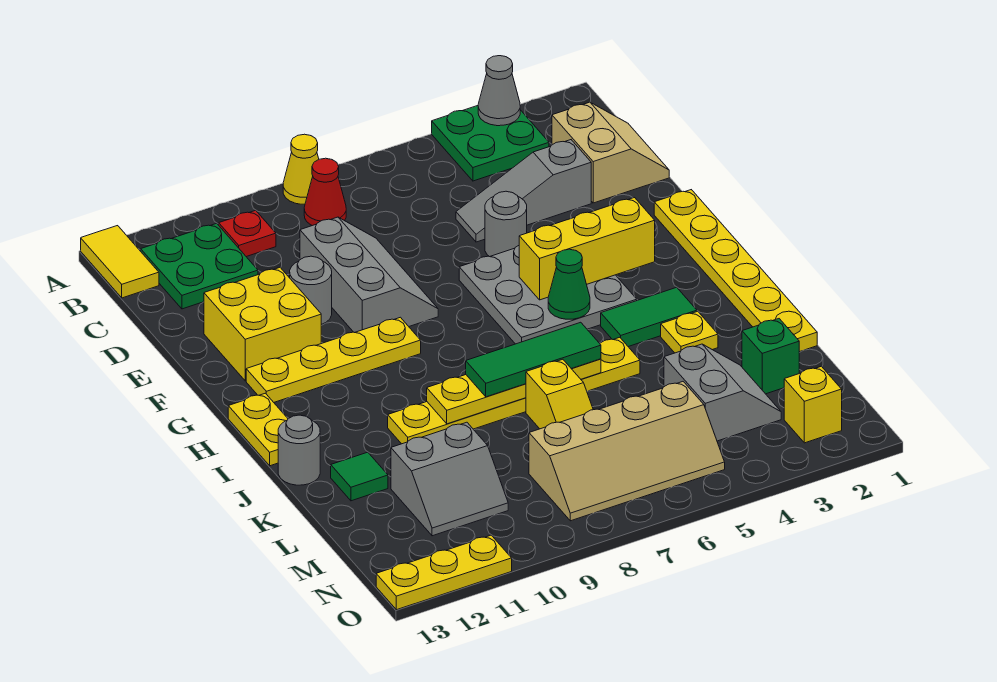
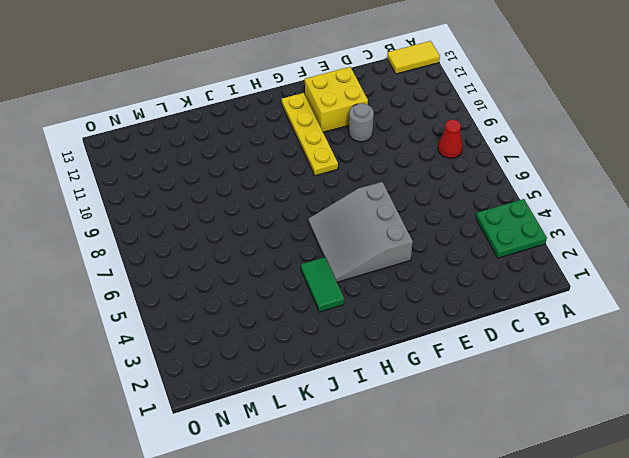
grey slope F4:H6 level 1 top F -> grey plate F4:H6 level 1
none -> yellow cone A8 level 1
none -> red plate B10 level 1
none -> green plate B11:C12 level 1
none -> tan slope C1:D2 level 1 top 2

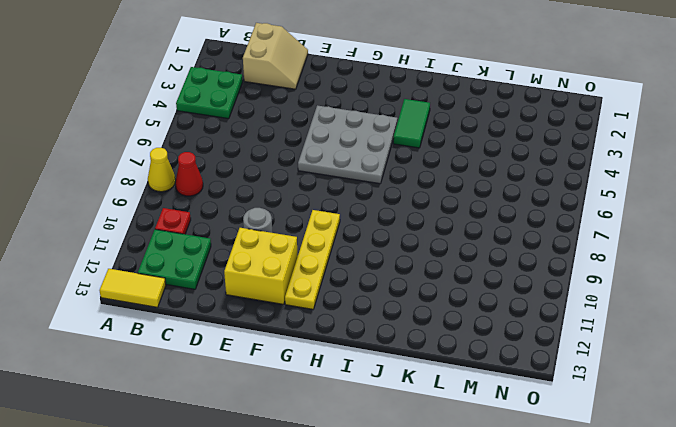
tan slope C1:D2 level 1 top C -> tan slope C1:D2 level 1 top 2
none -> grey slope D3:D5 level 1 top 3
none -> grey slope D8:F9 level 1 top 9
none -> grey round brick E5 level 1
none -> yellow plate F1:K1 level 1

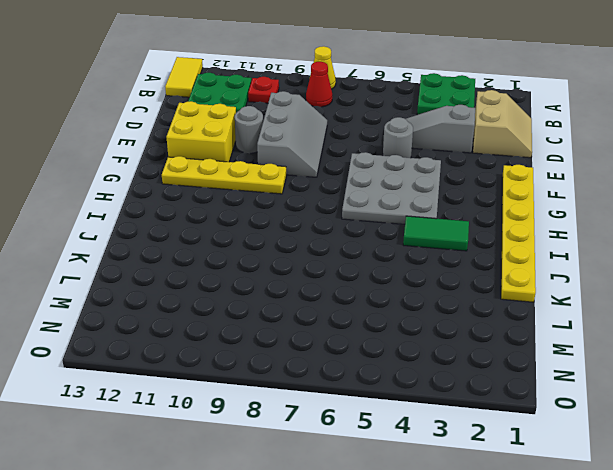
none -> yellow plate H13:I13 level 1
none -> yellow plate J3 level 1
none -> yellow plate J5:J10 level 1
none -> grey round brick J13 level 1

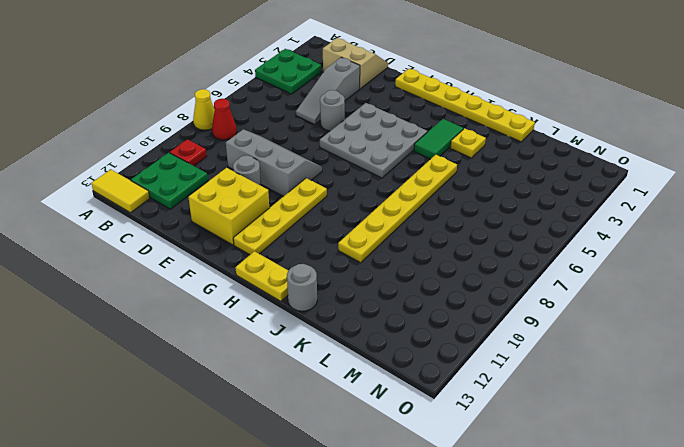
none -> yellow slope K7:L7 level 1 top K
none -> green tile K12 level 1
none -> green brick L2 level 1
none -> grey slope L3:M4 level 1 top 4

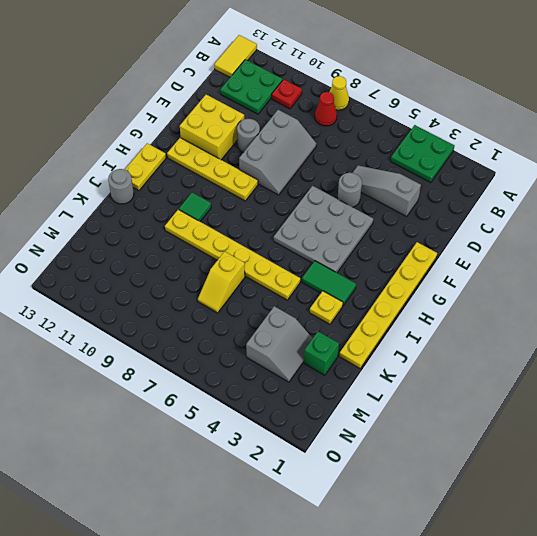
green tile I10 level 1 -> green tile K12 level 1
none -> tan slope C1:D2 level 1 top 2
none -> grey slope L10:M11 level 1 top L
none -> tan slope M5:N8 level 1 top M
none -> yellow brick N2 level 1

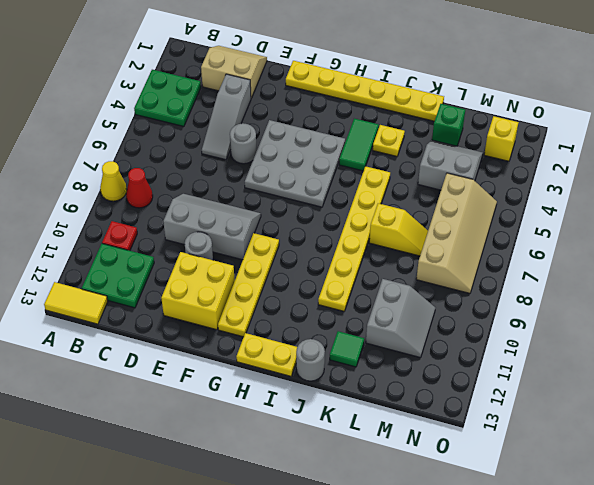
none -> yellow plate O11:O13 level 1
none -> grey cone A3 level 2
none -> yellow brick G3:G5 level 2
none -> green cone H5 level 2

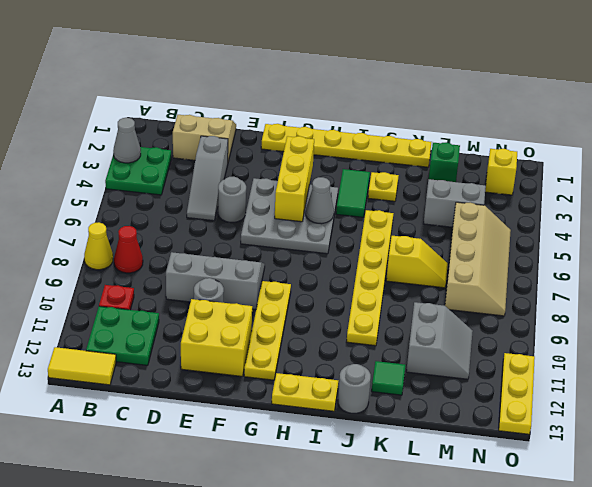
grey cone H5 level 2 -> green cone H5 level 2
none -> yellow plate J6:J9 level 2
none -> green tile J6:J8 level 3

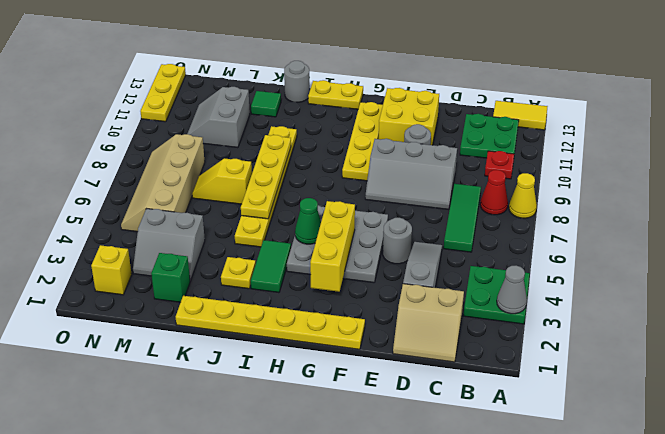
green tile C6:C8 level 1 -> green tile J6:J8 level 3

